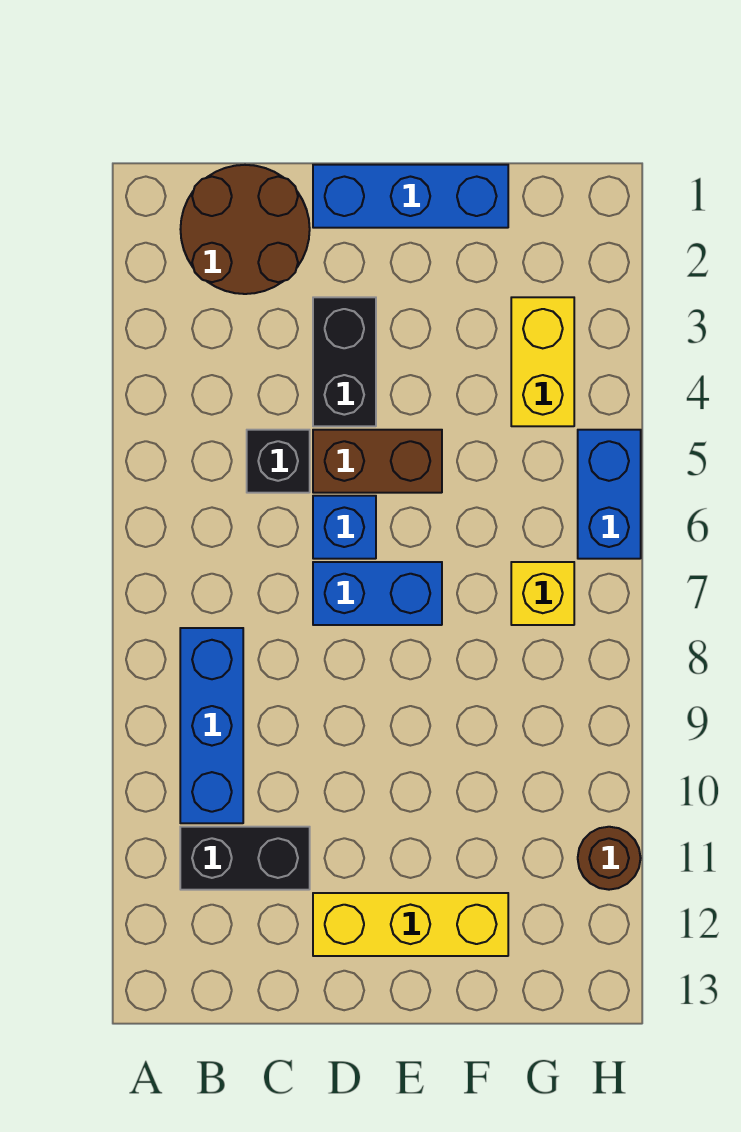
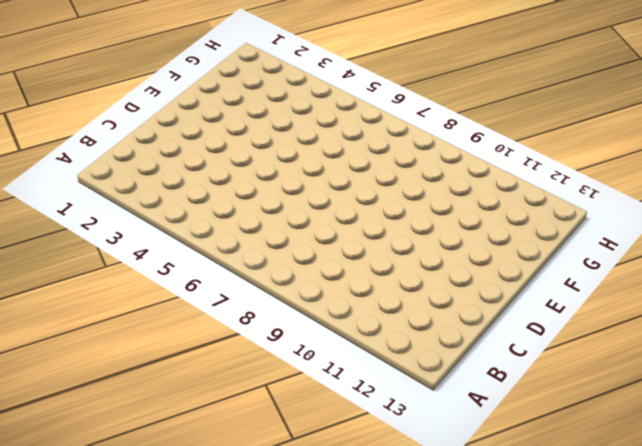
none -> brown round brick B1:C2 level 1
none -> blue brick B8:B10 level 1
none -> black brick B11:C11 level 1

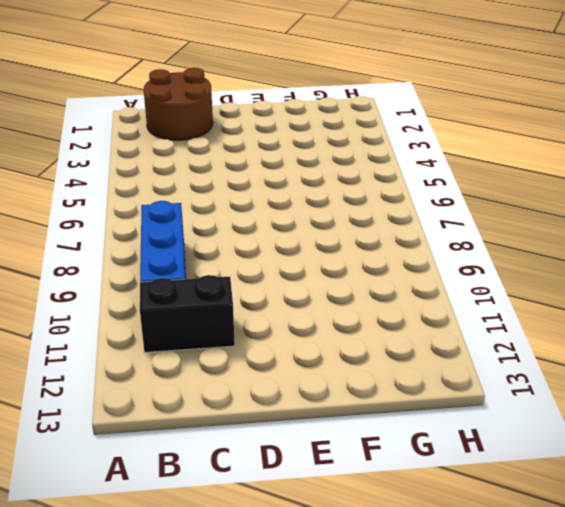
none -> black brick C5 level 1
none -> blue brick D1:F1 level 1
none -> black brick D3:D4 level 1

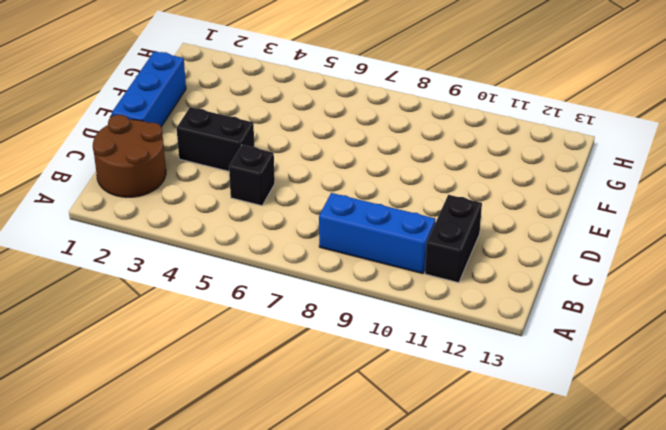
none -> brown brick D5:E5 level 1
none -> blue brick D6 level 1
none -> blue brick D7:E7 level 1

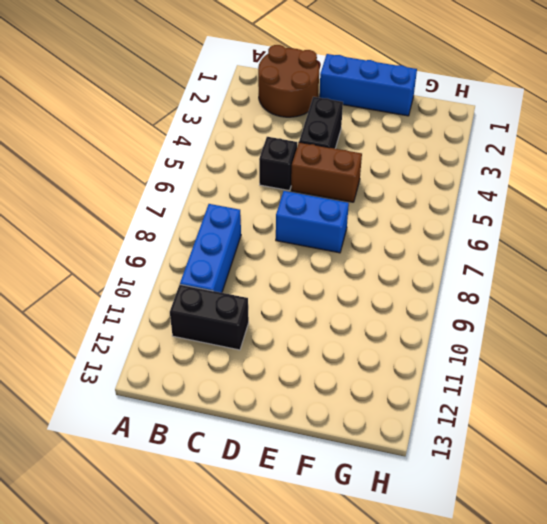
none -> blue brick D6 level 1
none -> yellow brick D12:F12 level 1
none -> yellow brick G3:G4 level 1

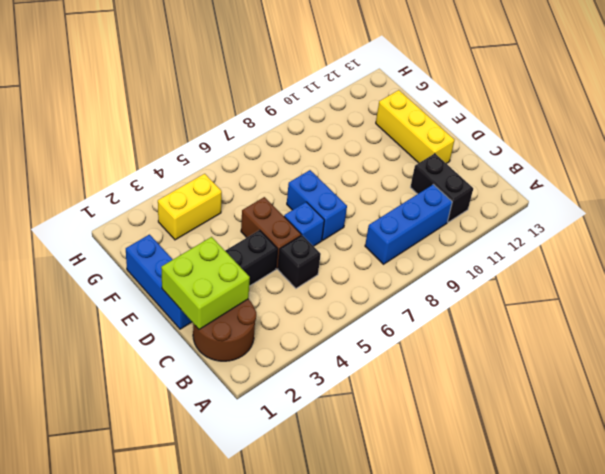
lime brick C1:D2 level 2 -> none
none -> yellow brick G7 level 1
none -> blue brick H5:H6 level 1
none -> brown round brick H11 level 1

